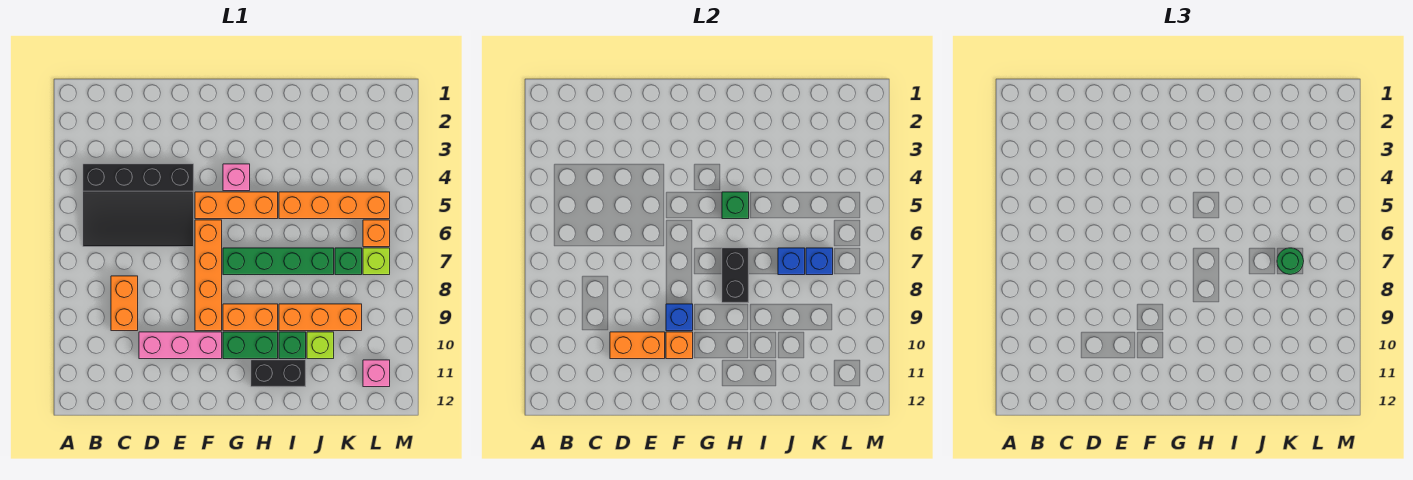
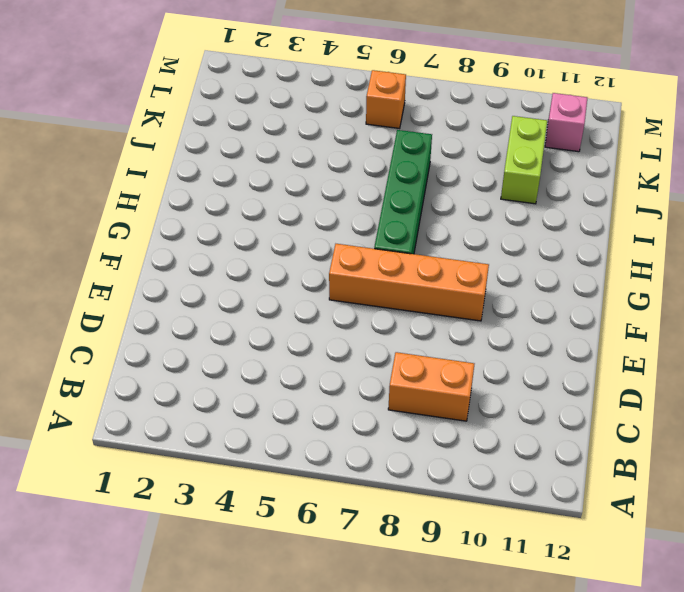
lime brick J10:K10 level 1 -> lime brick J10 level 1
none -> black slope B4:E6 level 1 top 4
none -> pink brick D10:F10 level 1
none -> orange brick F5:H5 level 1

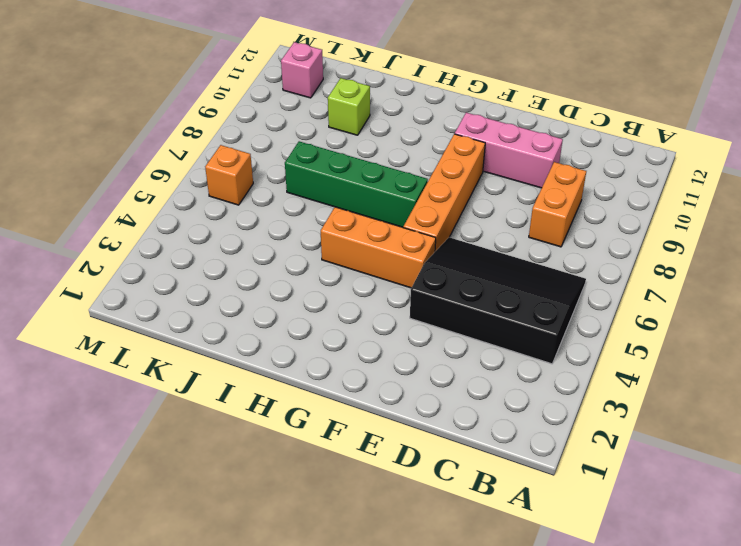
none -> pink brick G4 level 1
none -> orange brick G9:H9 level 1
none -> green brick G10:H10 level 1

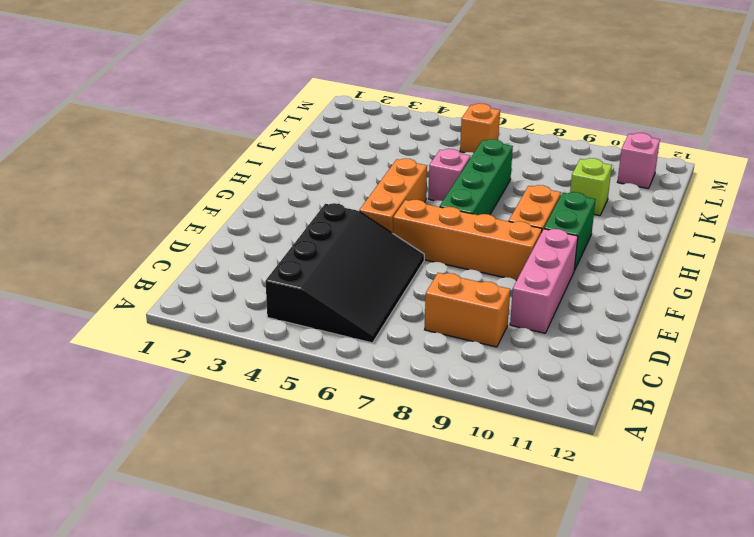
pink brick I6 level 1 -> pink brick G4 level 1
none -> black brick H11:I11 level 1
none -> orange brick I5:L5 level 1
none -> orange brick I9:K9 level 1

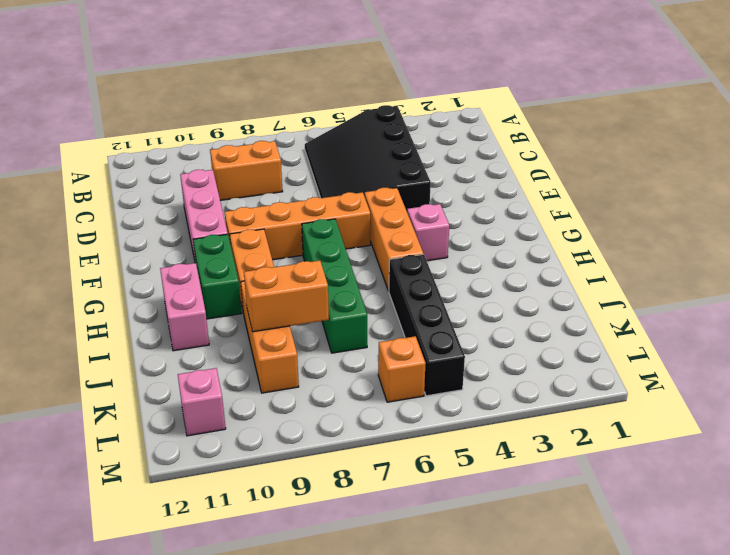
pink brick H11:I11 level 1 -> black brick H11:I11 level 1
black brick I5:L5 level 1 -> orange brick I5:L5 level 1
orange brick J8:J9 level 2 -> orange brick D10:E10 level 2
none -> green brick I10 level 1
none -> lime brick J10 level 1
none -> green brick K7 level 1

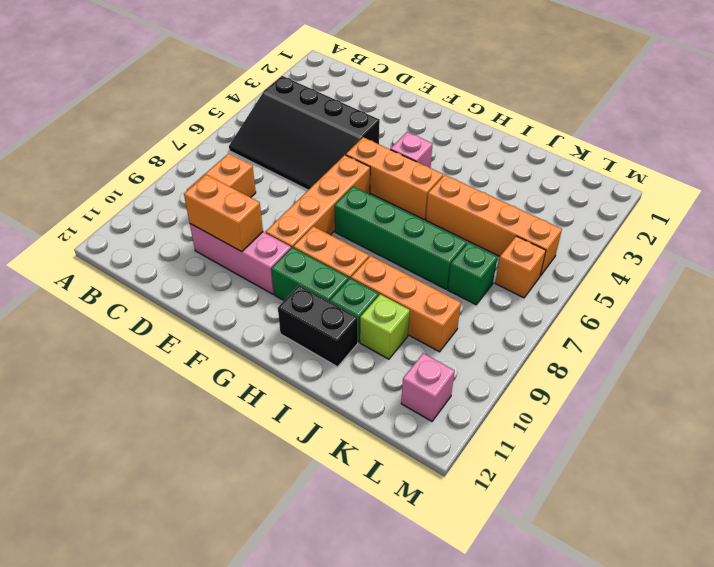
none -> lime brick L7 level 1
none -> blue brick F9 level 2
none -> orange brick F10 level 2

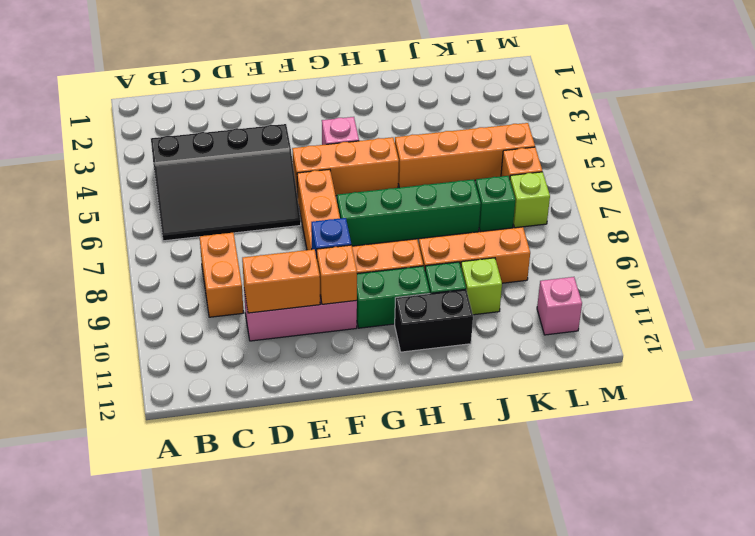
none -> green brick H5 level 2
none -> black brick H7:H8 level 2
none -> blue brick J7 level 2

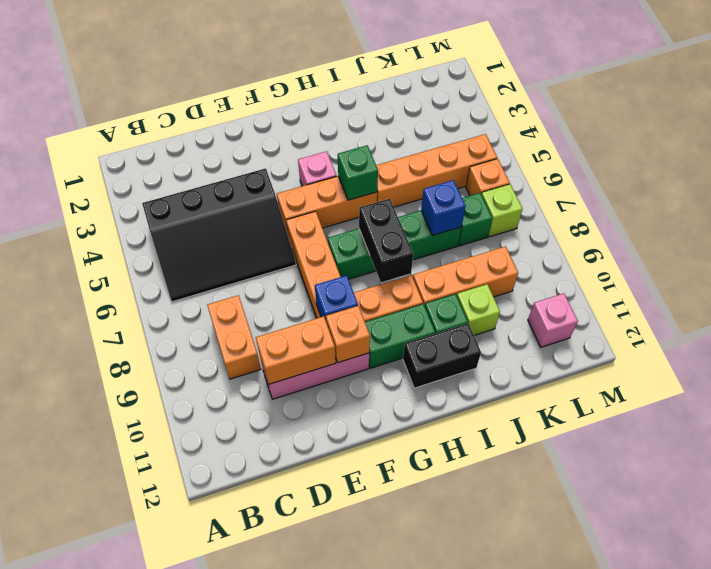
none -> blue brick K7 level 2
none -> green round brick K7 level 3

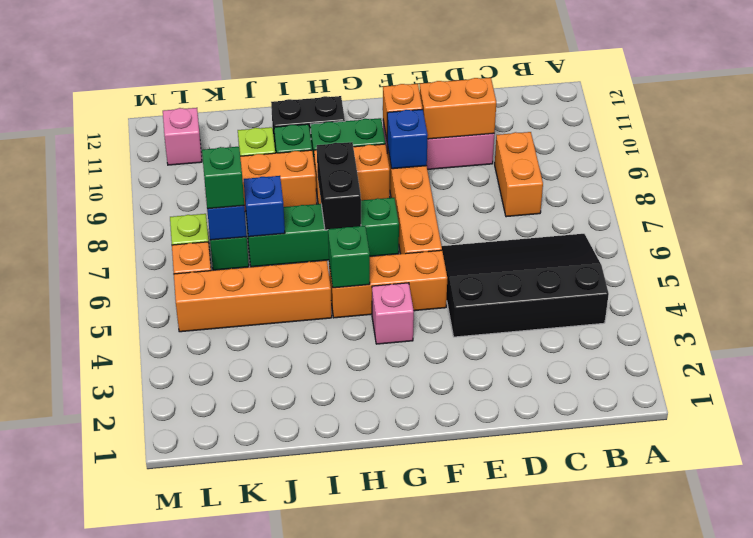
green brick K7 level 3 -> green round brick K7 level 3

